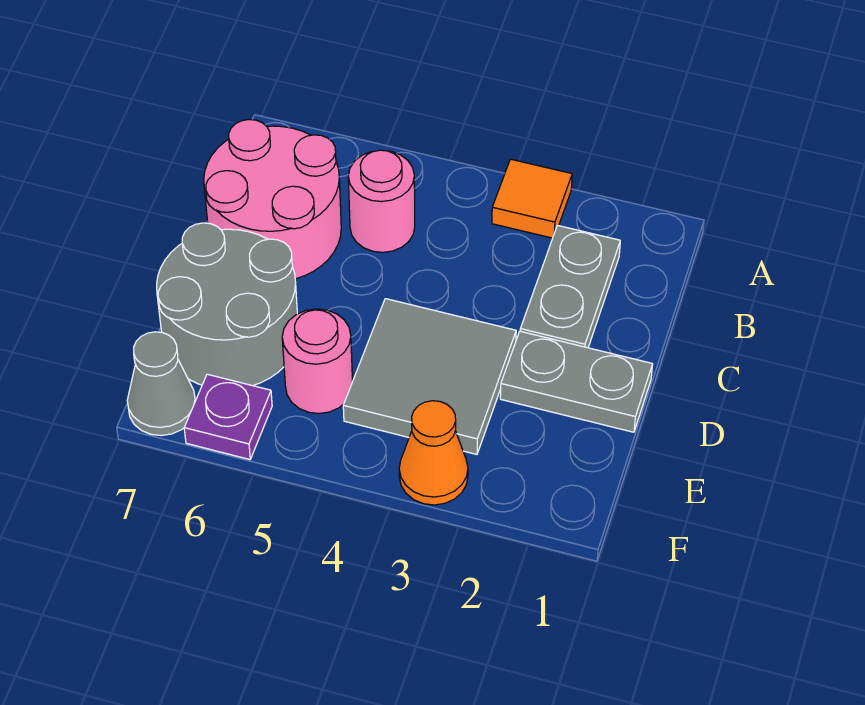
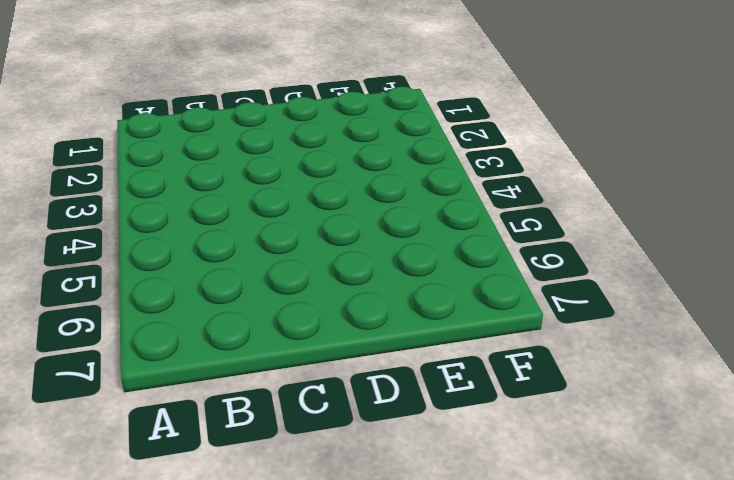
none -> orange tile A3 level 1
none -> grey plate B2:C2 level 1

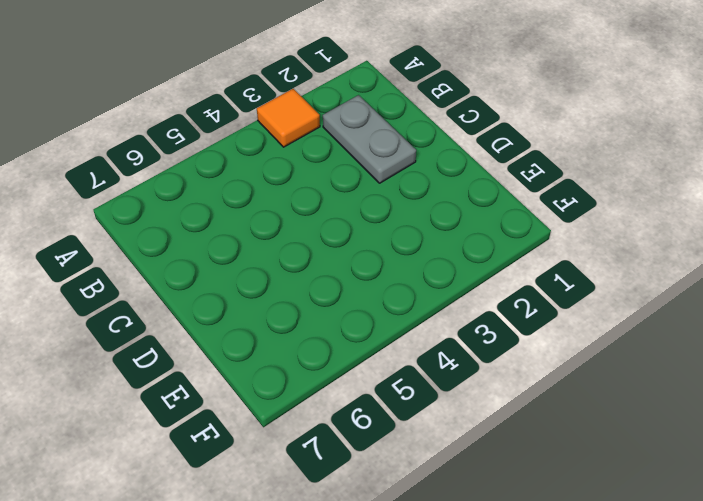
none -> pink round brick B5 level 1
none -> pink round brick B6:C7 level 1

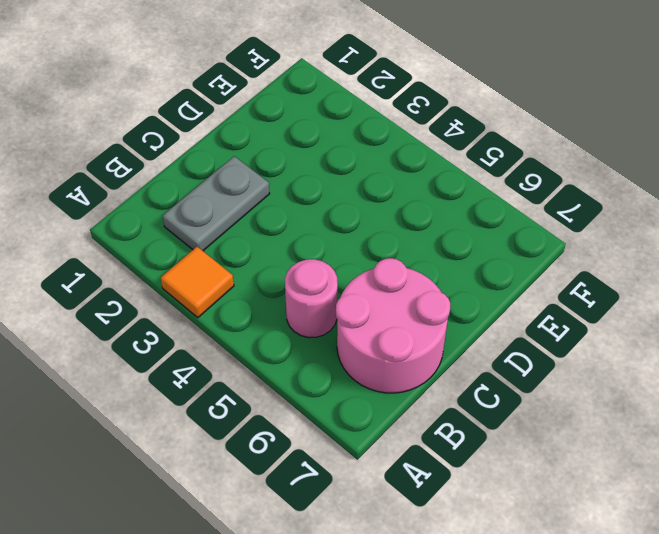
none -> grey plate D1:D2 level 1
none -> grey tile D3:E4 level 1

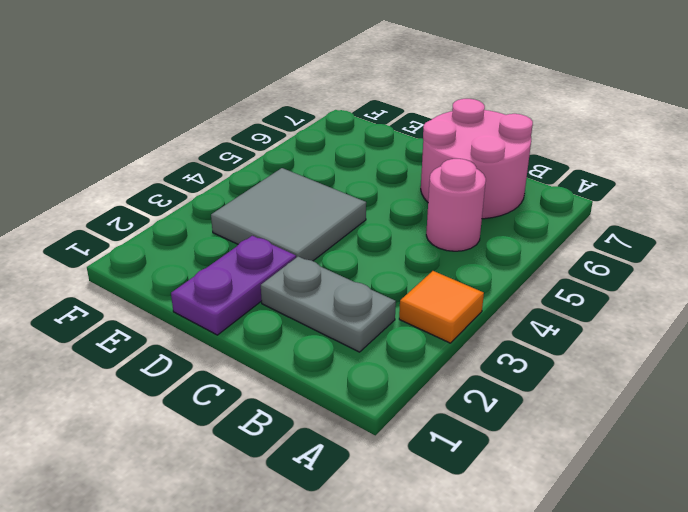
purple plate D1:D2 level 1 -> grey plate D1:D2 level 1
none -> grey round brick D6:E7 level 1
none -> pink round brick E5 level 1

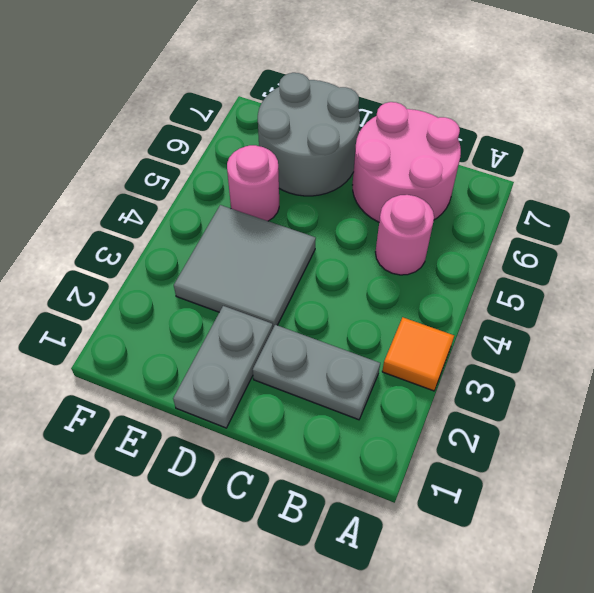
none -> orange cone F3 level 1
none -> purple plate F6 level 1

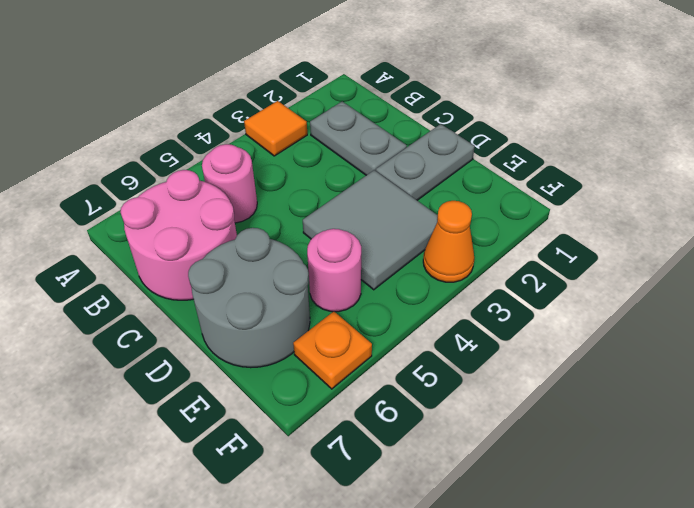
orange plate F6 level 1 -> purple plate F6 level 1
none -> grey cone F7 level 1

